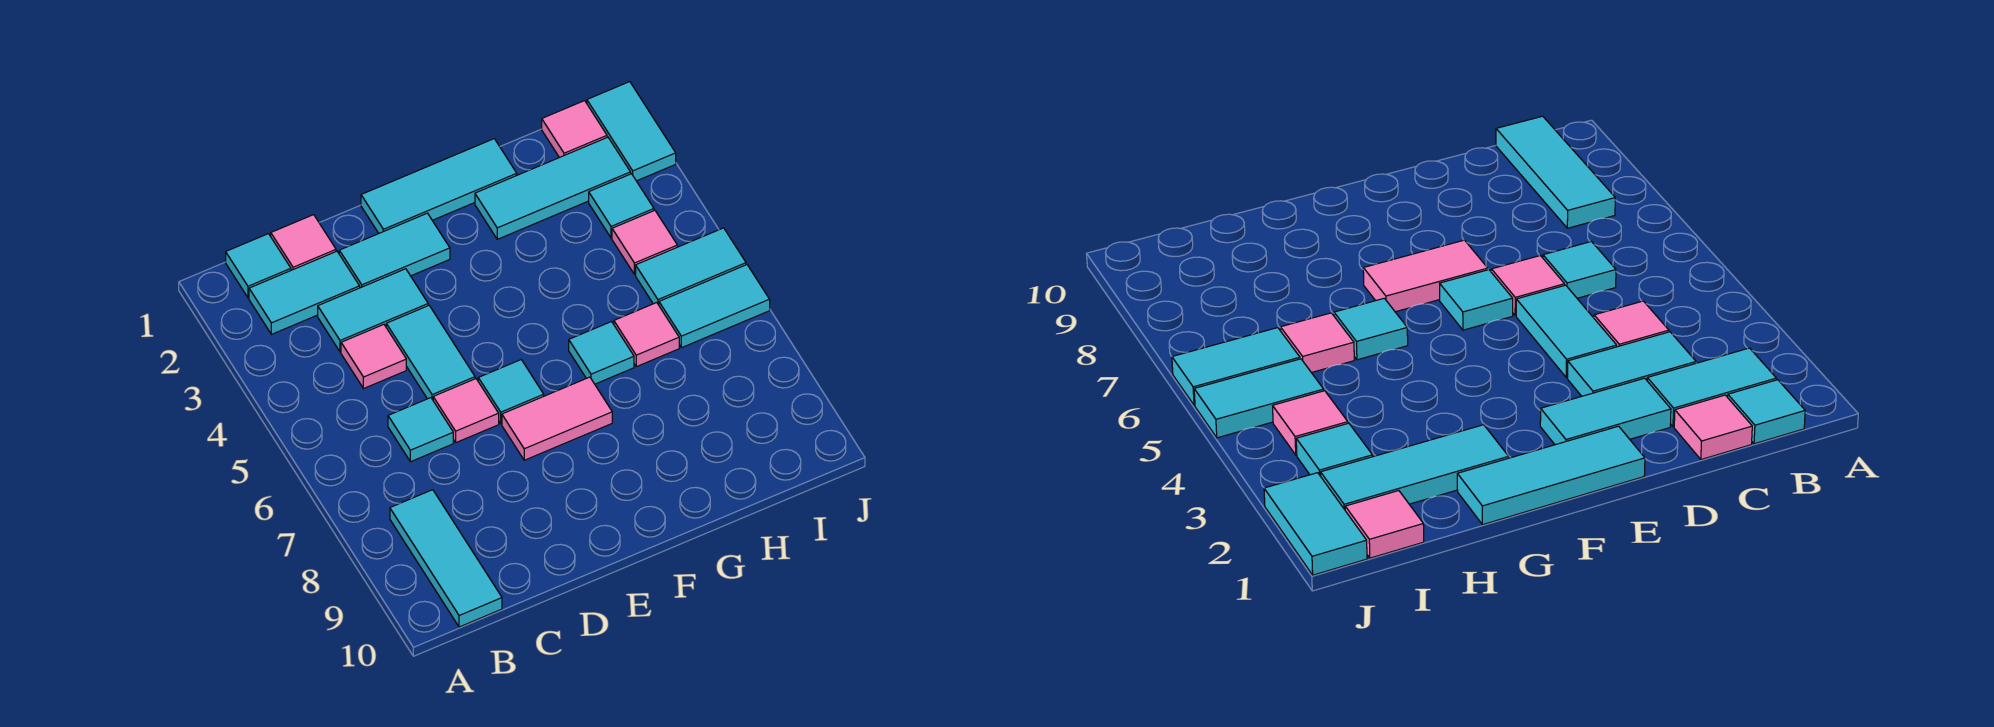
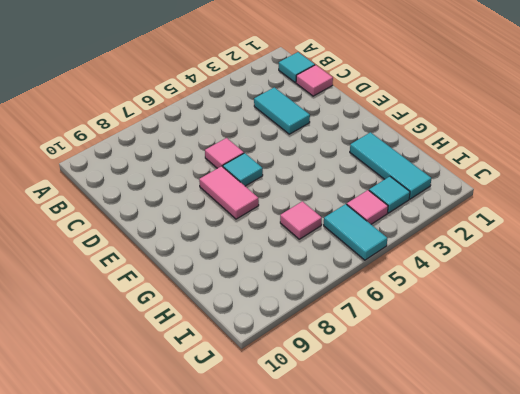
none -> cyan tile B2:C2 level 1
none -> cyan tile B8:B10 level 1
none -> pink tile C4 level 1

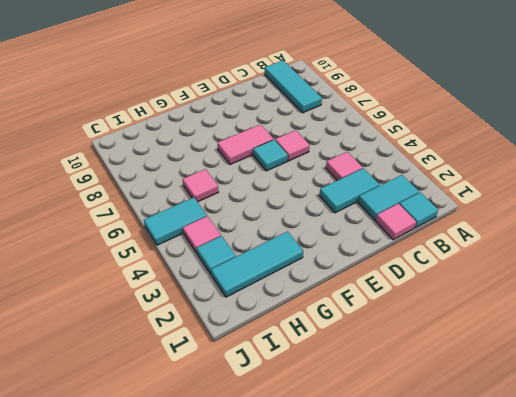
none -> cyan tile C6 level 1
none -> cyan tile D2:E2 level 1
none -> cyan tile D4:D5 level 1

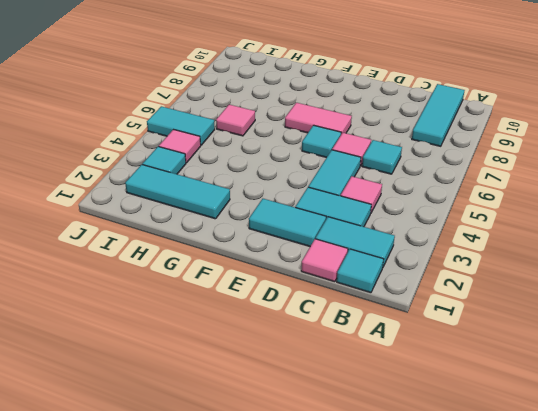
none -> cyan tile E1:G1 level 1
none -> cyan tile G6 level 1
none -> pink tile I1 level 1

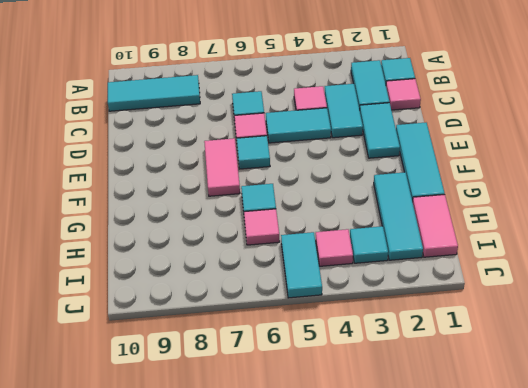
pink tile H1:I1 level 1 -> pink tile I1 level 1
none -> cyan tile I6:J6 level 1
none -> cyan tile J1:J2 level 1

